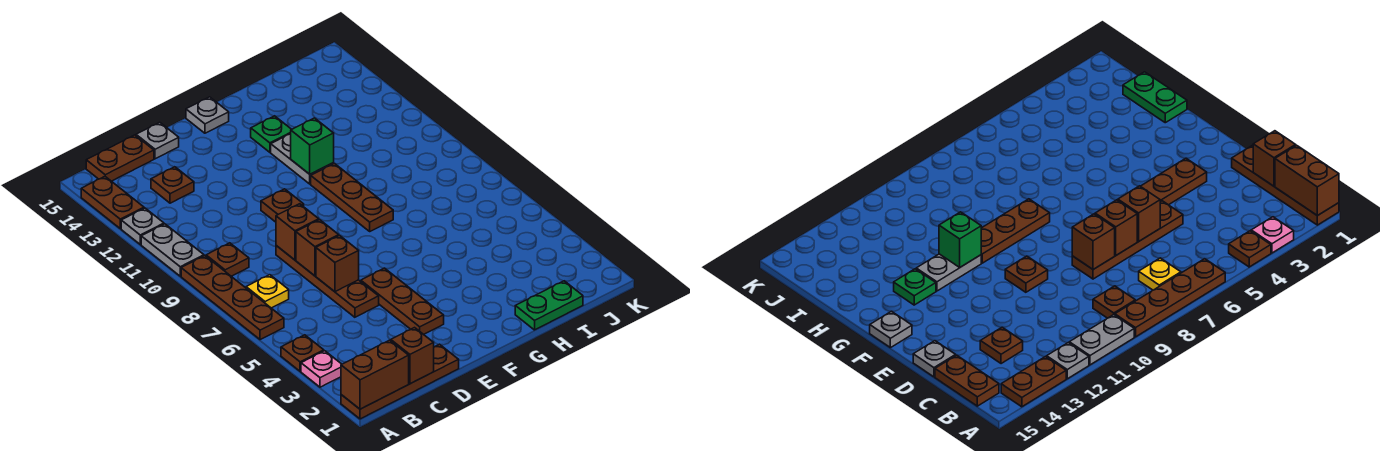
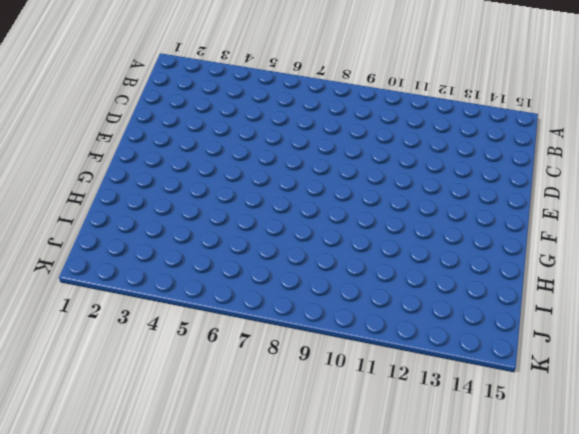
none -> brown plate A1:D1 level 1
none -> pink plate A3 level 1
none -> brown plate A4 level 1

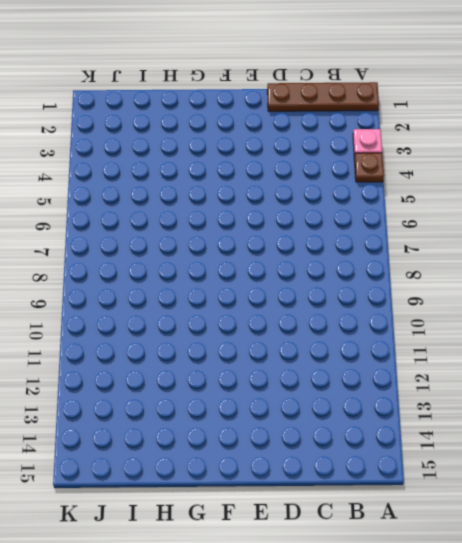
none -> brown plate A6:A9 level 1
none -> grey plate A10:A11 level 1
none -> grey plate A12 level 1

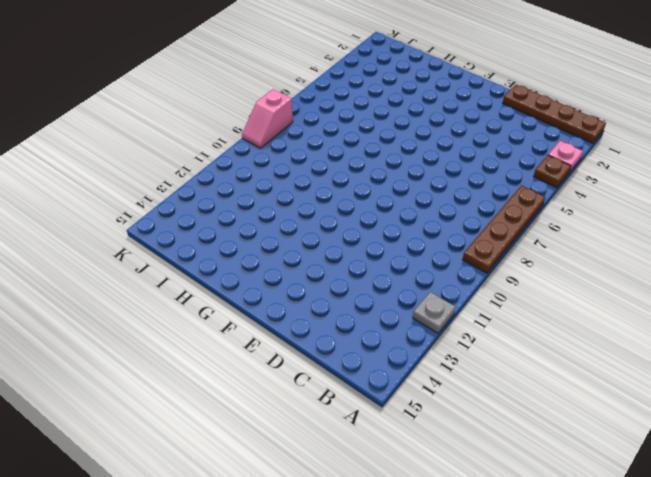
pink slope K8:K9 level 1 top 8 -> none
none -> grey plate A10:A11 level 1
none -> brown plate A13:A14 level 1
none -> yellow plate B7 level 1

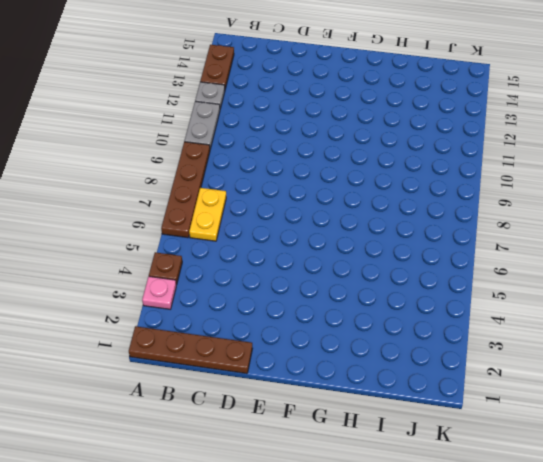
yellow plate B6:B7 level 1 -> yellow plate B7 level 1
none -> brown plate B9 level 1
none -> brown plate B15:C15 level 1
none -> brown plate C13 level 1

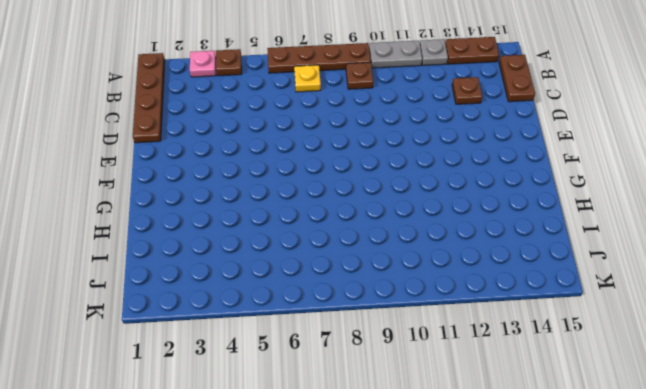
none -> brown plate D5:D8 level 1
none -> grey plate D15 level 1
none -> brown plate E3:E5 level 1

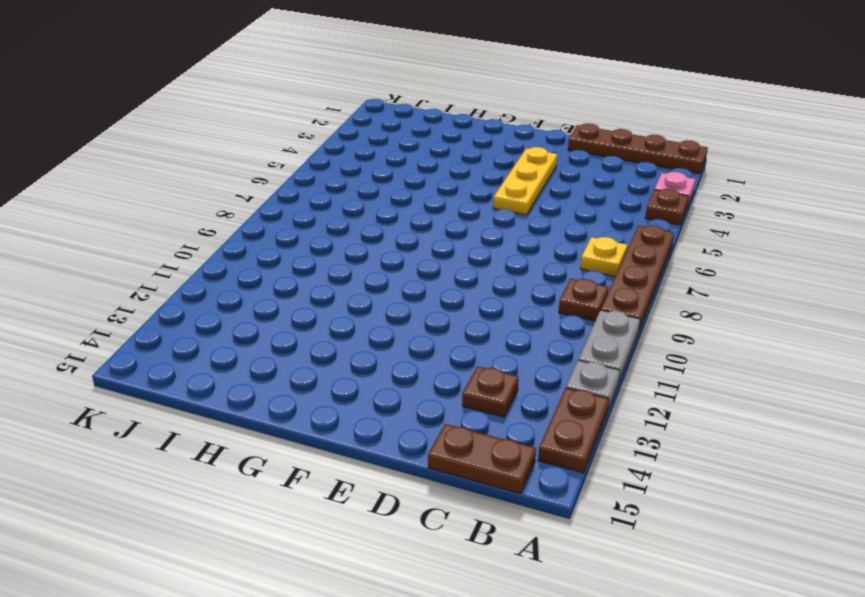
yellow plate E3:E5 level 1 -> brown plate E3:E5 level 1
none -> brown plate D5:D8 level 1
none -> grey plate D15 level 1
none -> brown plate E10 level 1

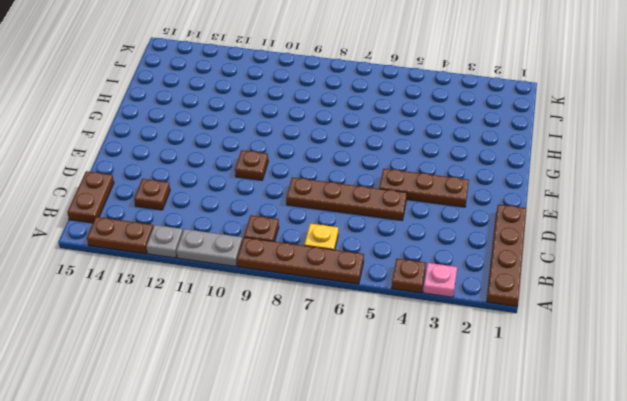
none -> grey plate D15 level 1
none -> grey plate F15 level 1
none -> brown plate G8:G10 level 1

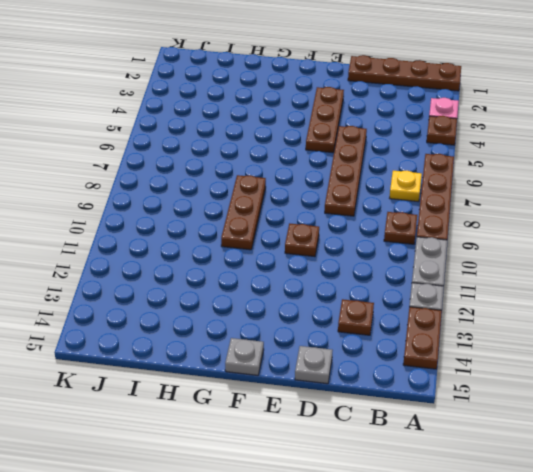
none -> brown plate B15:C15 level 1
none -> grey plate G11:G12 level 1
none -> green plate G13 level 1

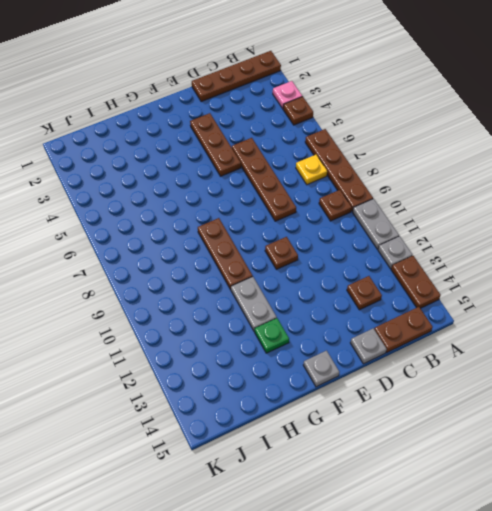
none -> green plate H1:I1 level 1
none -> brown brick A1:B1 level 2
none -> brown brick C1 level 2

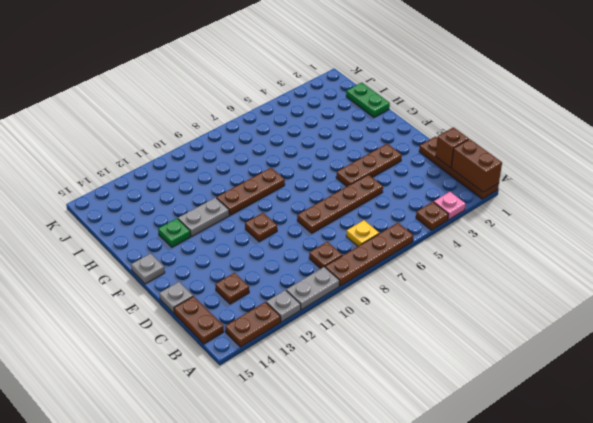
none -> brown brick D6 level 2
none -> brown brick D7 level 2
none -> brown brick D8 level 2

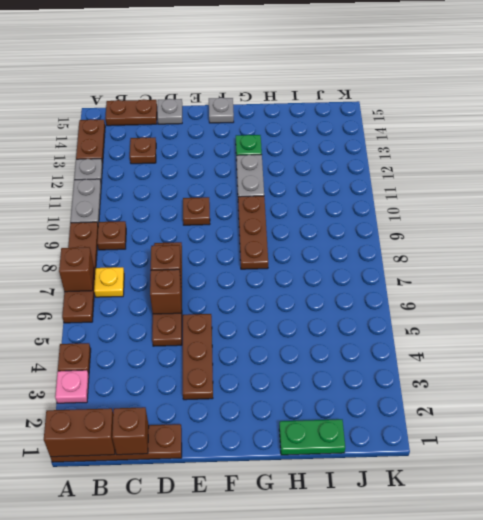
brown brick A7 level 2 -> brown brick D8 level 2
none -> green brick G11 level 2

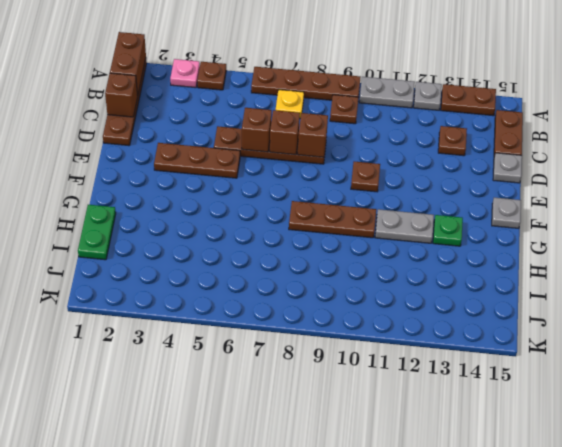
none -> green brick G11 level 2

